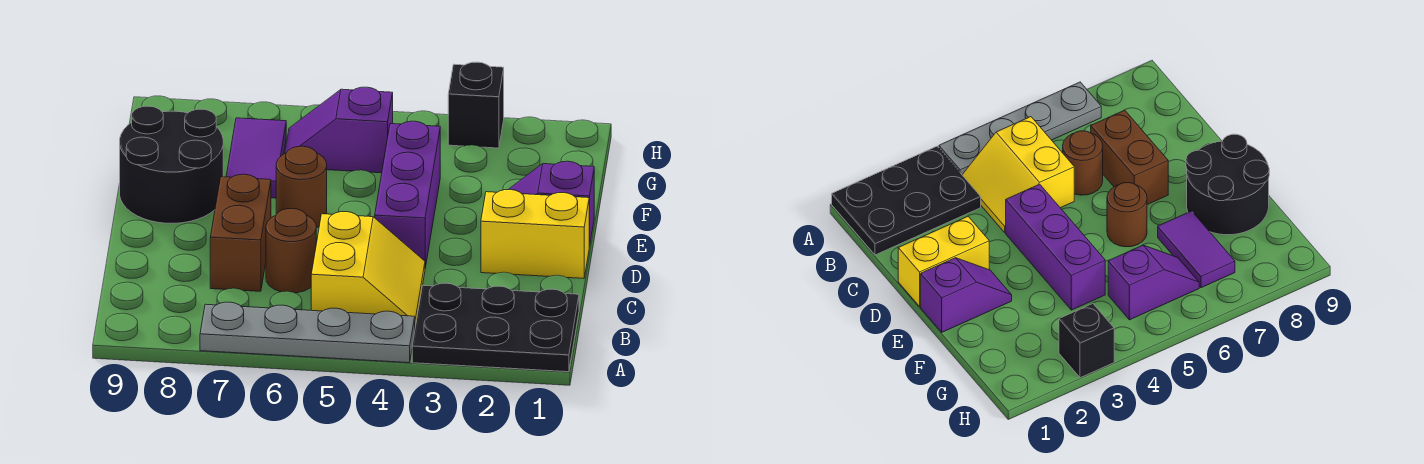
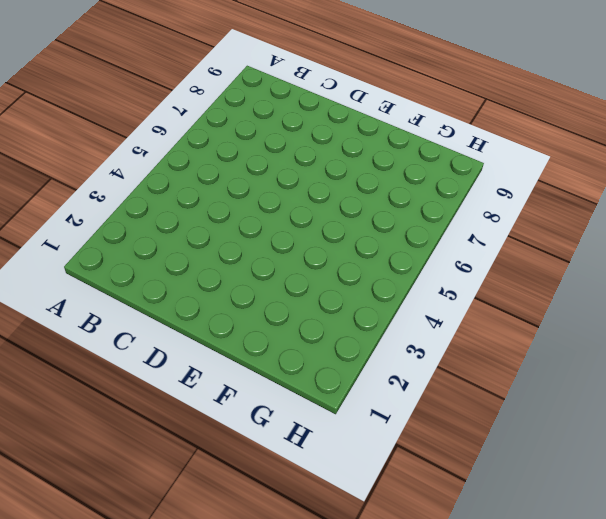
none -> black plate A1:B3 level 1
none -> grey plate A4:A7 level 1
none -> yellow slope B4:C5 level 1 top 5

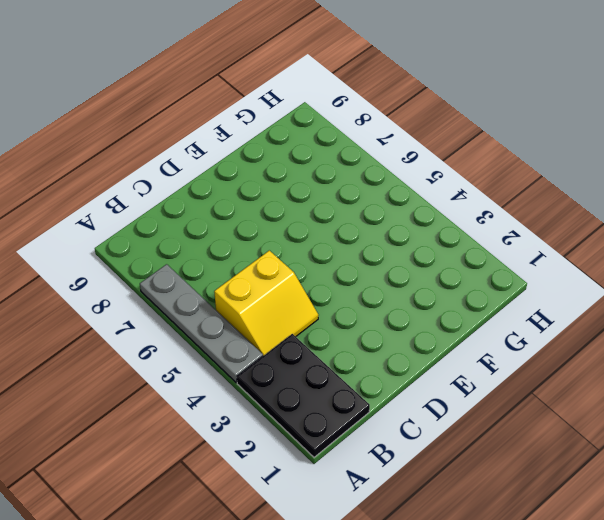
none -> brown round brick C6 level 1
none -> brown brick C7:D7 level 1
none -> yellow brick D1:D2 level 1

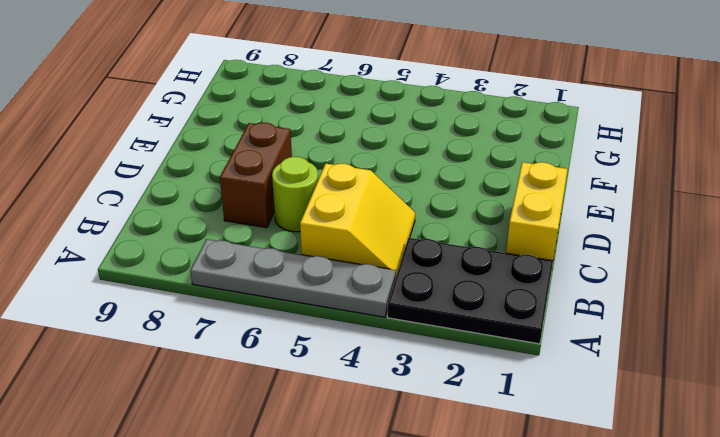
yellow brick C1:D1 level 1 -> yellow brick D1:D2 level 1
lime round brick C6 level 1 -> brown round brick C6 level 1
none -> purple brick D4:F4 level 1
none -> purple slope E1:E2 level 1 top 1
none -> brown round brick E6 level 1

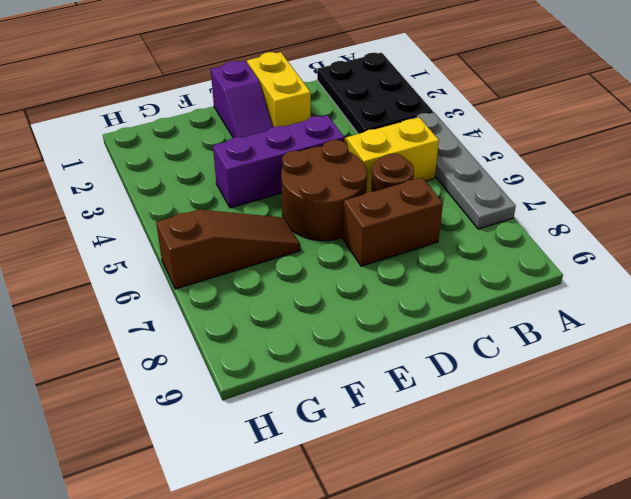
brown round brick D5:E6 level 1 -> brown round brick E6 level 1
brown slope F6:H6 level 1 top H -> purple slope G5:G6 level 1 top 5
none -> black round brick E8:F9 level 1
none -> purple tile F7:G7 level 1
none -> black brick H3 level 1

